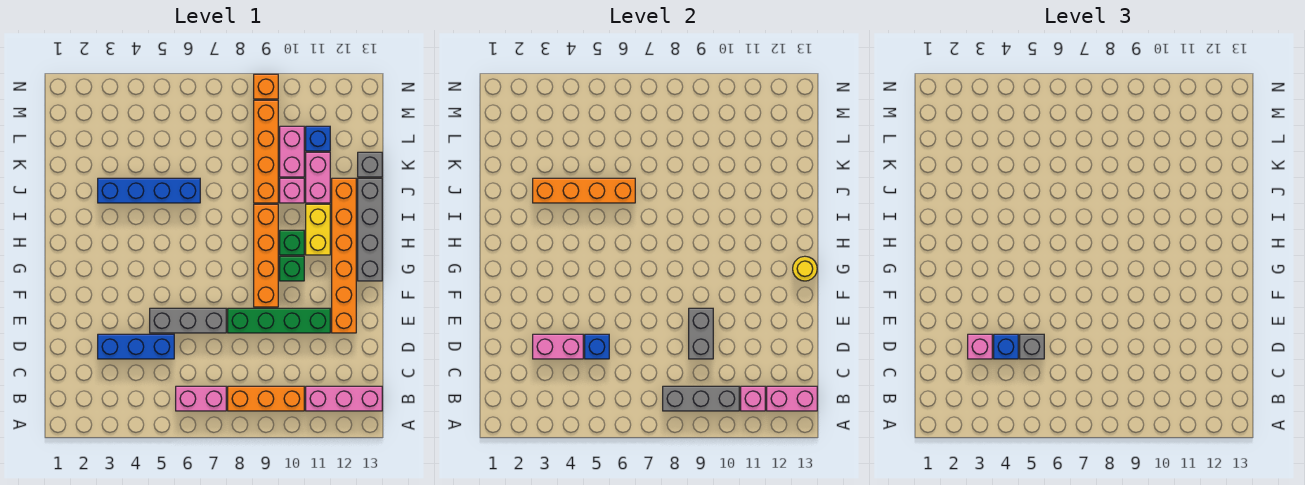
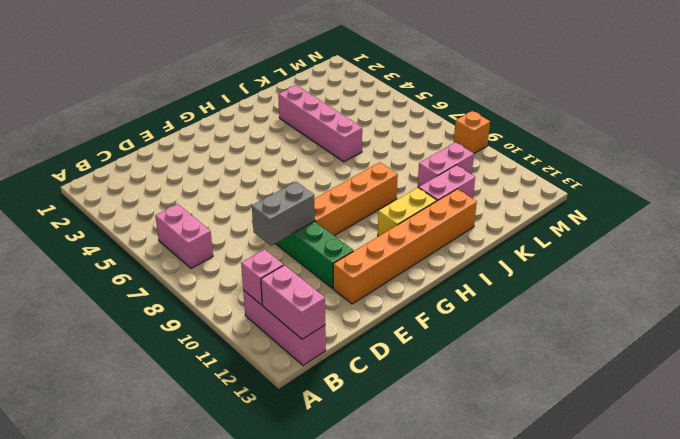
pink brick J3:J6 level 1 -> blue brick J3:J6 level 1
none -> orange brick B8:B10 level 1
none -> blue brick D3:D5 level 1
none -> grey brick E5:E7 level 1
none -> green brick G10 level 1

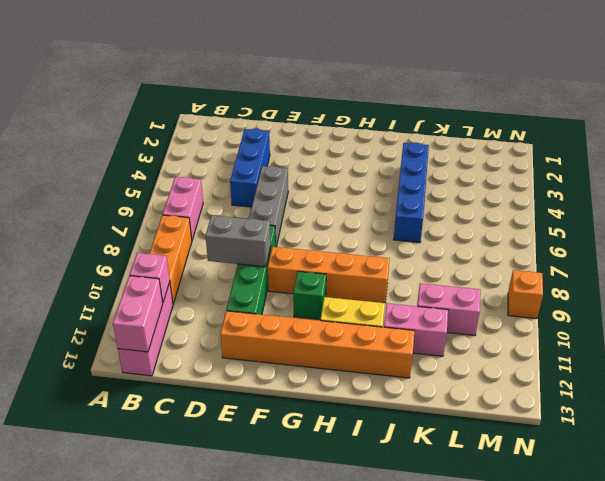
none -> grey brick G13:J13 level 1
none -> green brick H10 level 1
none -> orange brick J9:M9 level 1
none -> pink brick J10 level 1

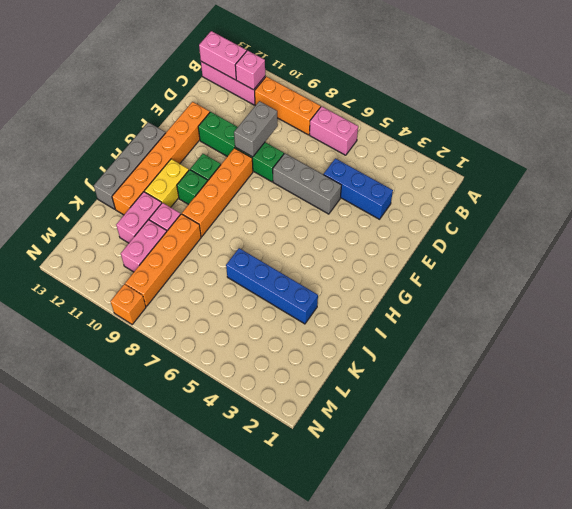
none -> grey brick K13 level 1
none -> blue brick L11 level 1
none -> grey brick B8:B10 level 2
none -> pink brick D3:D4 level 2

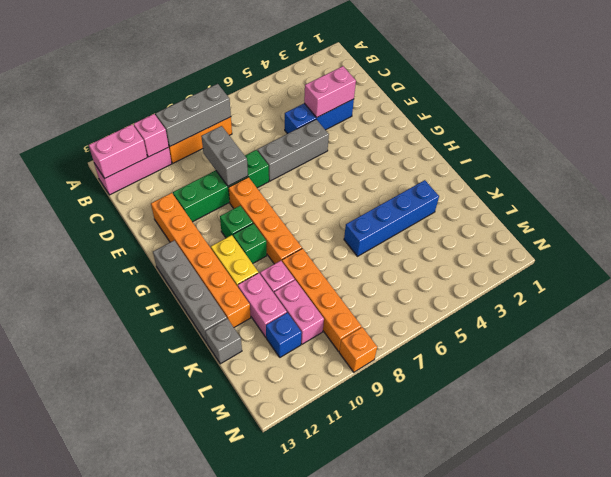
none -> pink brick B6:B7 level 1
none -> blue brick D5 level 2
none -> yellow round brick G13 level 2
none -> orange brick J3:J6 level 2

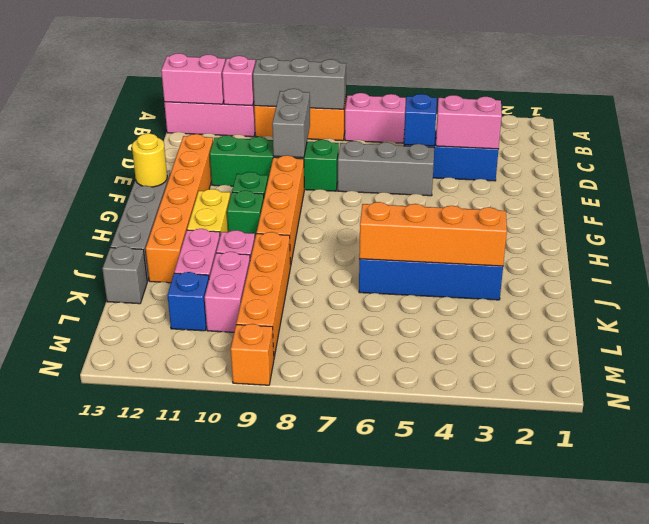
none -> pink brick D3 level 3
none -> blue brick D4 level 3
none -> grey brick D5 level 3

